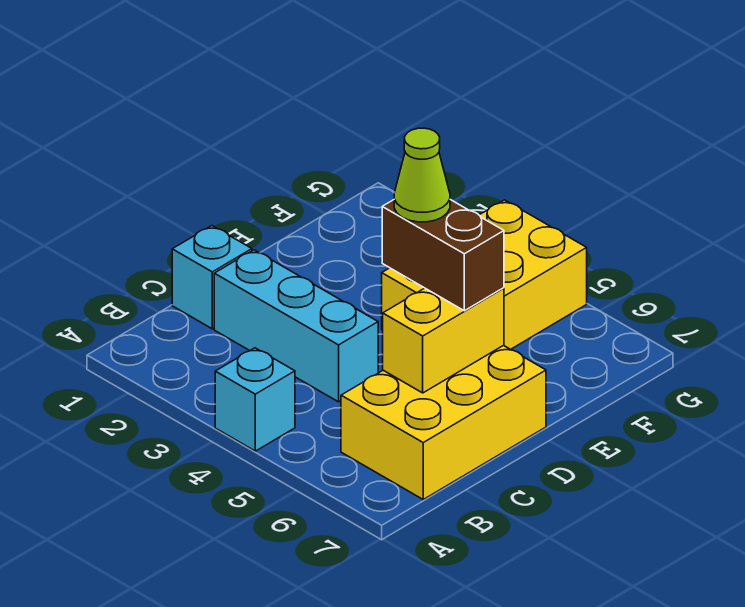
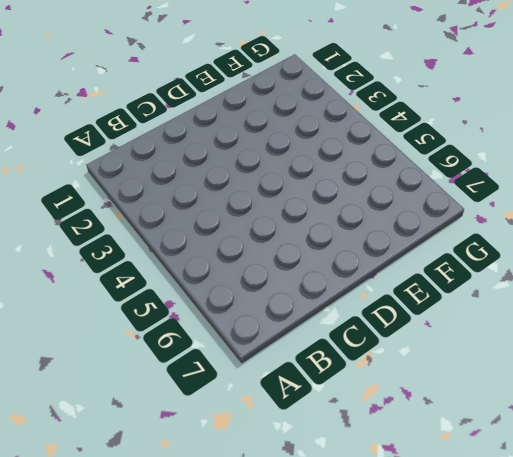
none -> cyan brick A4 level 1
none -> yellow brick B6:D7 level 1

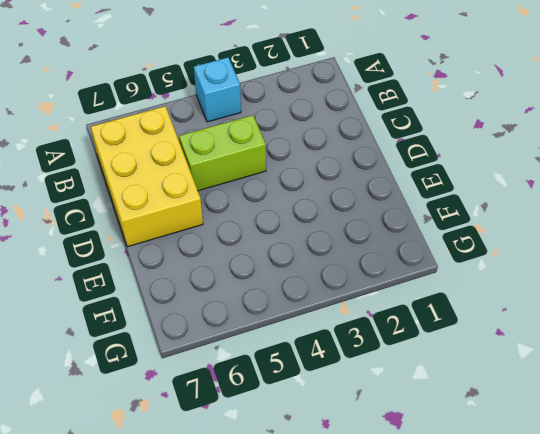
lime brick C4:C5 level 1 -> cyan brick C2:C4 level 1
none -> cyan brick C1 level 1
none -> yellow brick E4:G5 level 1

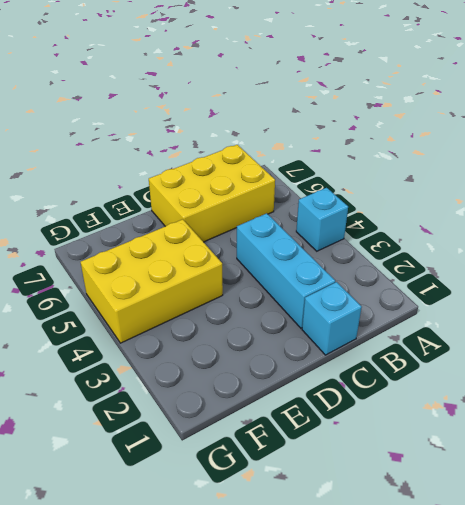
none -> yellow brick C6:D6 level 2
none -> brown brick D5:D6 level 3

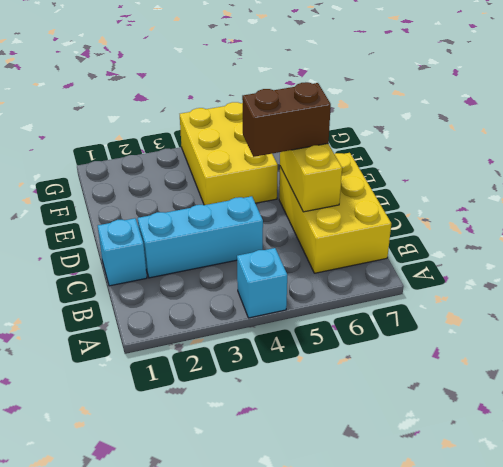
none -> lime cone D5 level 4

